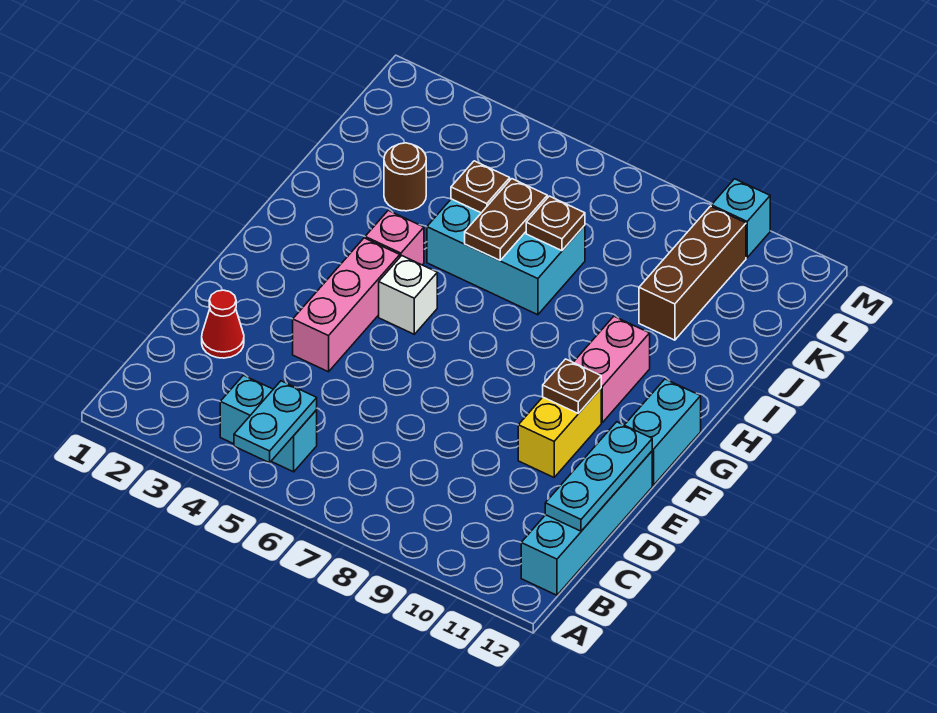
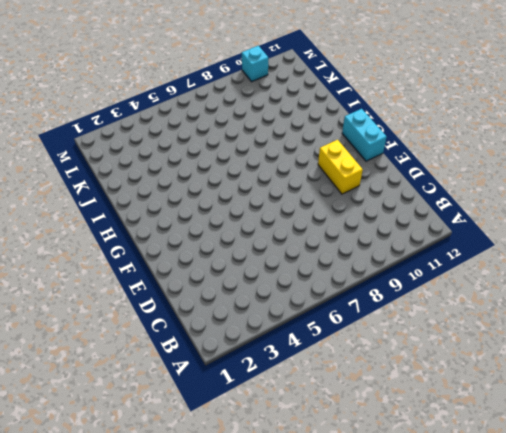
none -> cyan brick B4:B5 level 1
none -> cyan brick B12:E12 level 1
none -> red cone D2 level 1

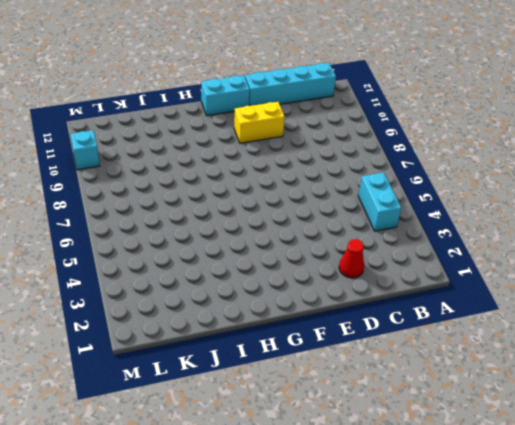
none -> pink brick E4:G4 level 1
none -> white brick G5 level 1
none -> pink brick G10:H10 level 1

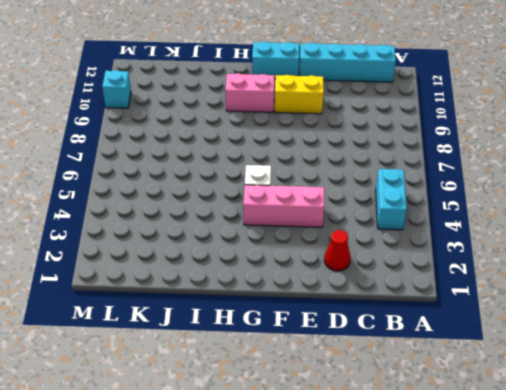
none -> pink brick H4 level 1
none -> cyan brick I5:J7 level 1
none -> brown round brick J3 level 1

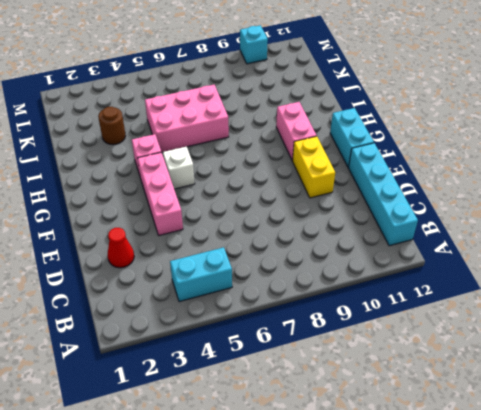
pink brick I5:J7 level 1 -> cyan brick I5:J7 level 1
none -> brown brick J10:L10 level 1
none -> cyan plate A5:B5 level 2
none -> cyan plate C12:E12 level 2

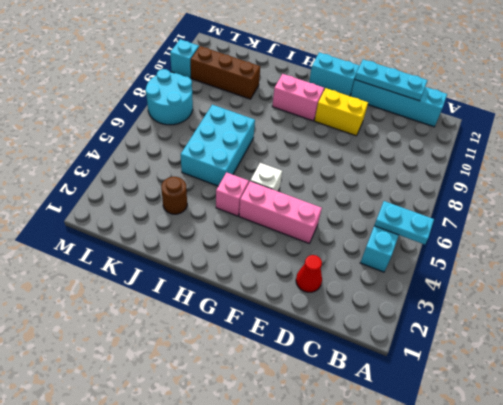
cyan round brick L7:M8 level 1 -> none
none -> brown plate F10 level 2
none -> brown plate I6:J6 level 2
none -> brown plate J5 level 2

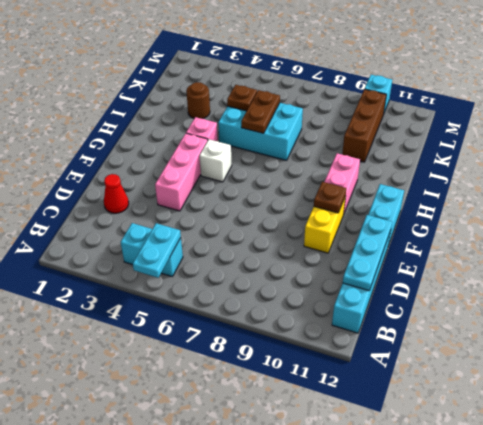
none -> brown plate J7 level 2

